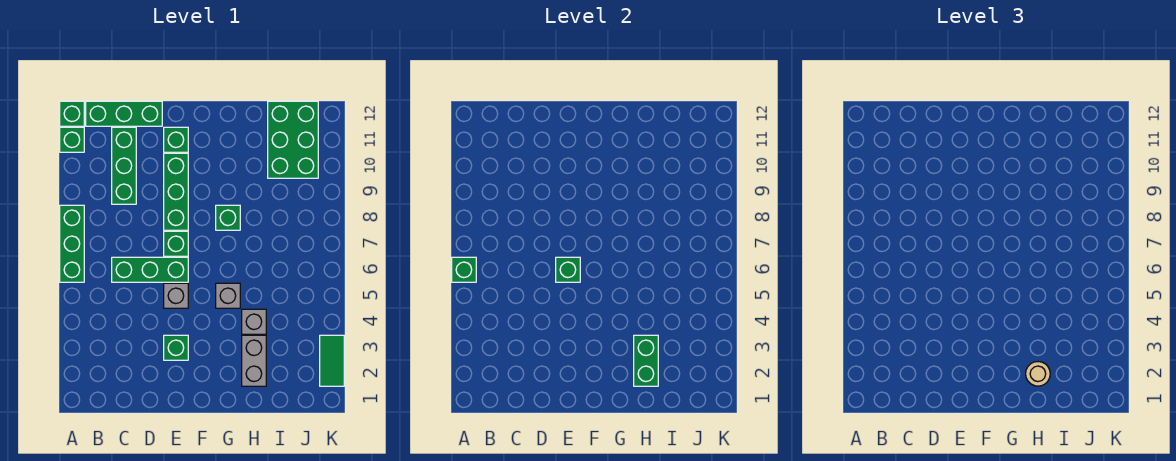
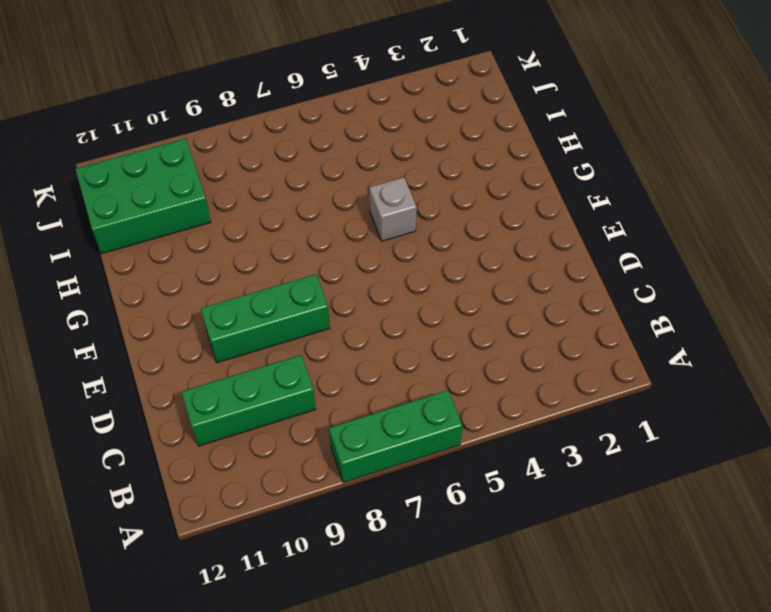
none -> green brick A11 level 1
none -> green brick A12 level 1
none -> green brick B12:D12 level 1

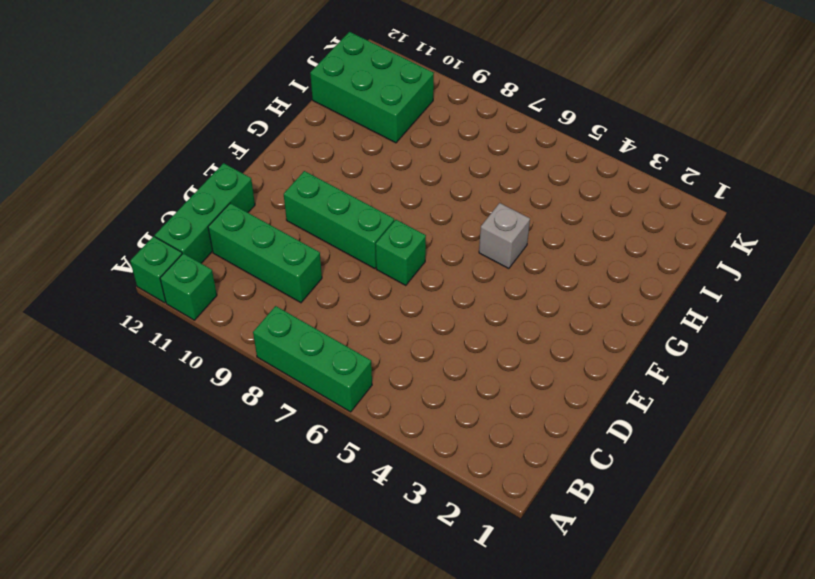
none -> green brick C6:E6 level 1
none -> green brick E3 level 1
none -> grey brick E5 level 1

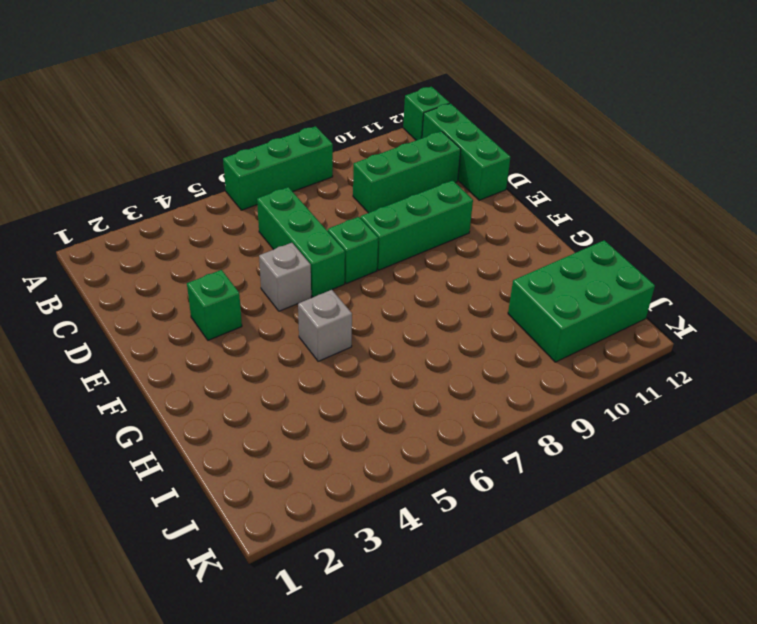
none -> green brick A11 level 1
none -> green brick E11 level 1
none -> green brick G8 level 1

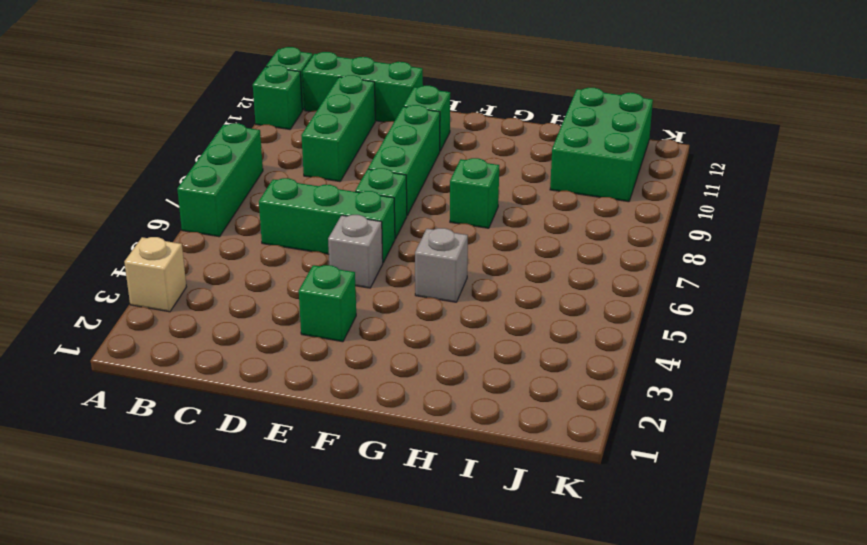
tan brick A3 level 1 -> none
none -> grey brick H2:H3 level 1
none -> grey brick H4 level 1
none -> green tile K2:K3 level 1

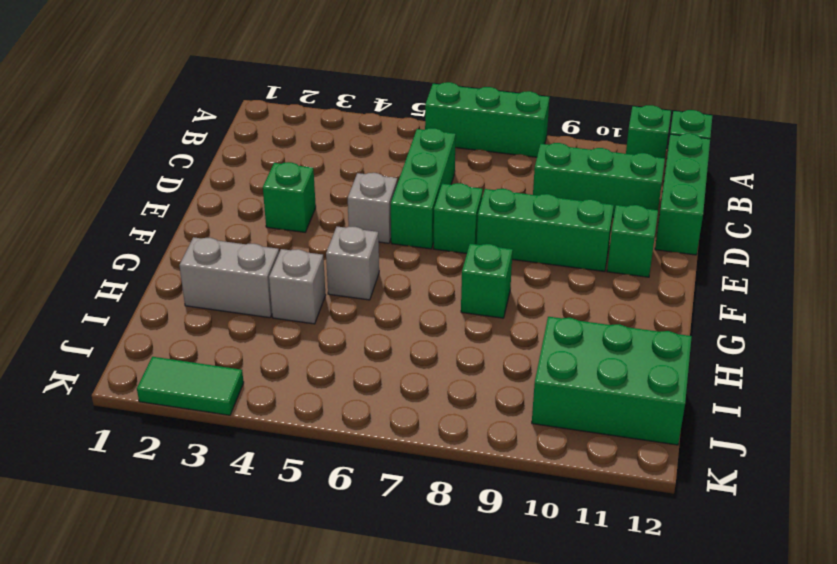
none -> green brick A6 level 2
none -> green brick E6 level 2
none -> green brick H2:H3 level 2

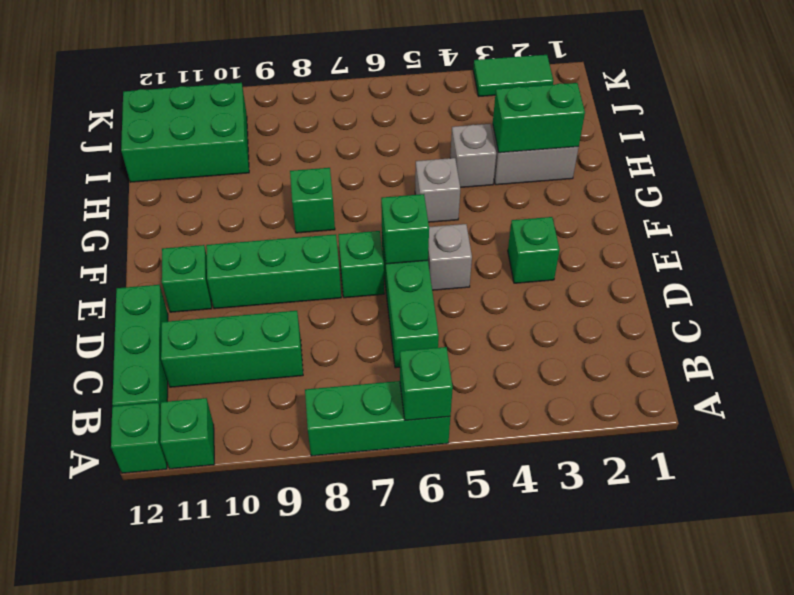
none -> tan round brick H2 level 3

